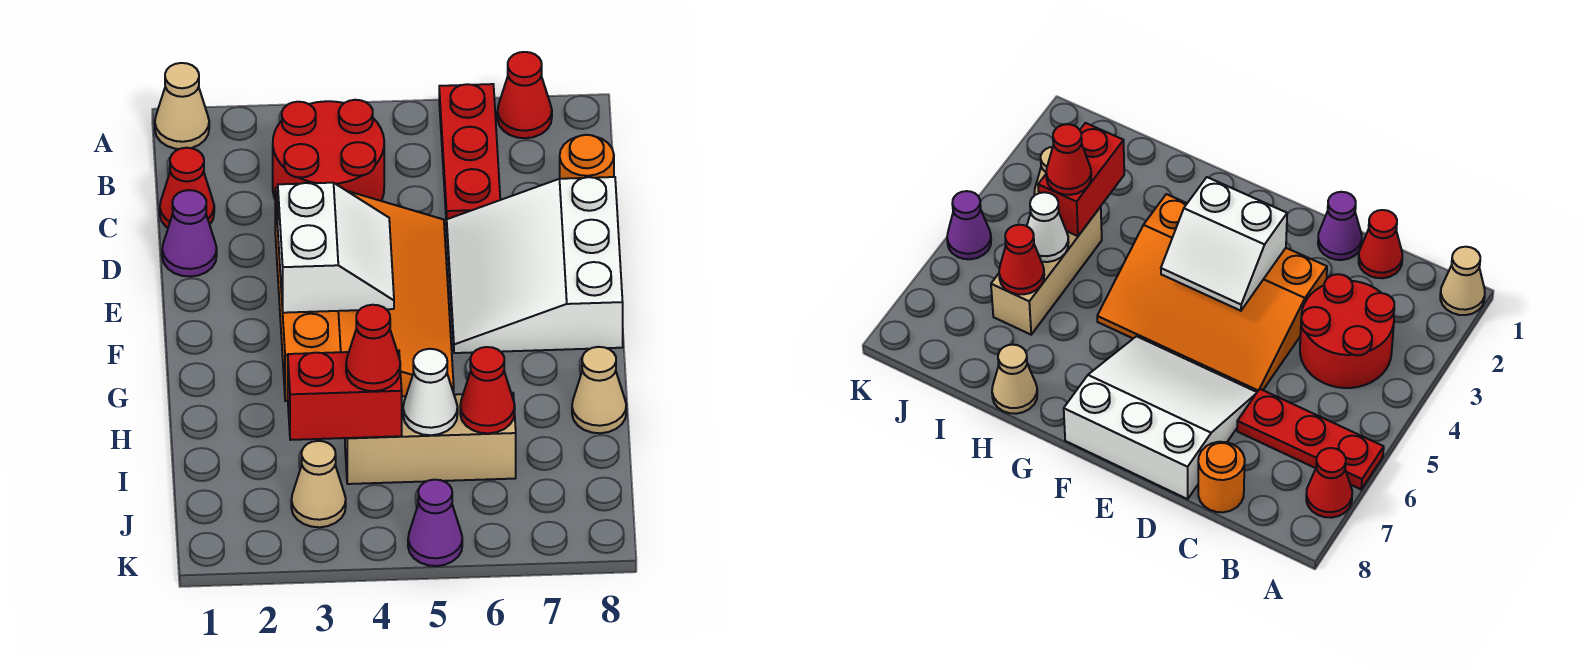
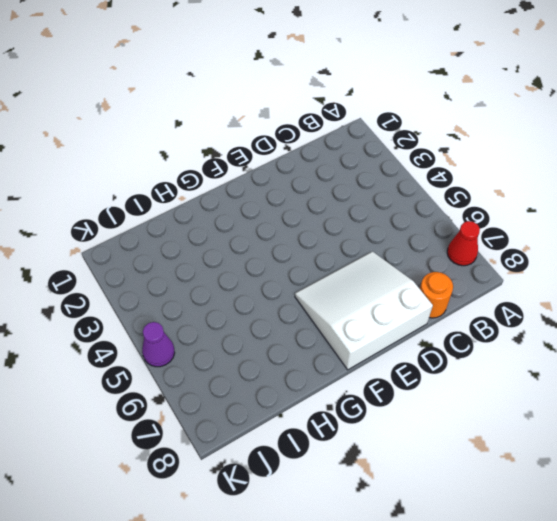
none -> tan cone A1 level 1
none -> red plate A6:C6 level 1
none -> red round brick B3:C4 level 1

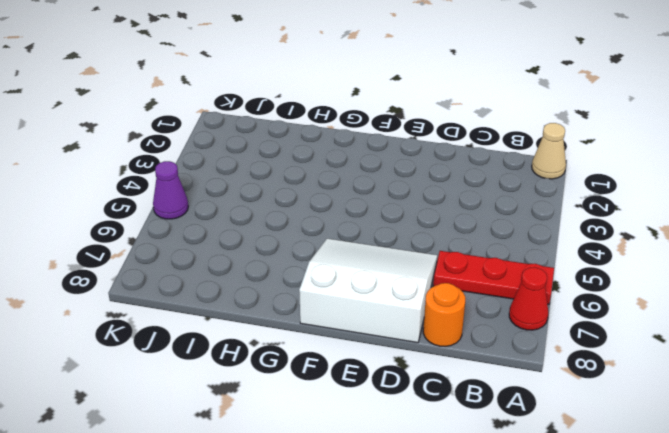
none -> red round brick B3:C4 level 1
none -> red cone C1 level 1
none -> purple cone D1 level 1

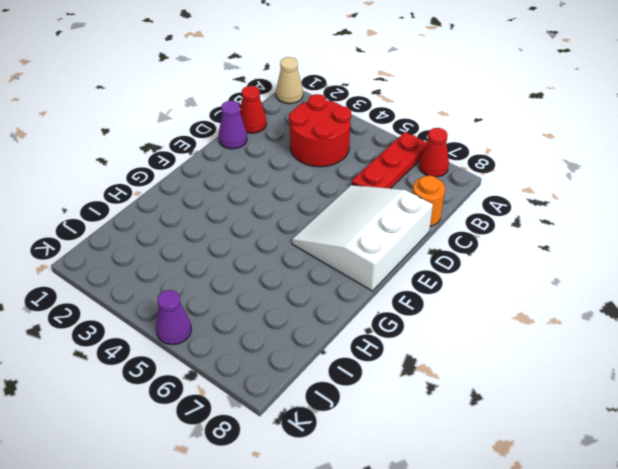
none -> orange slope D3:G5 level 1 top 3
none -> tan cone H8 level 1
none -> tan brick I4:I6 level 1

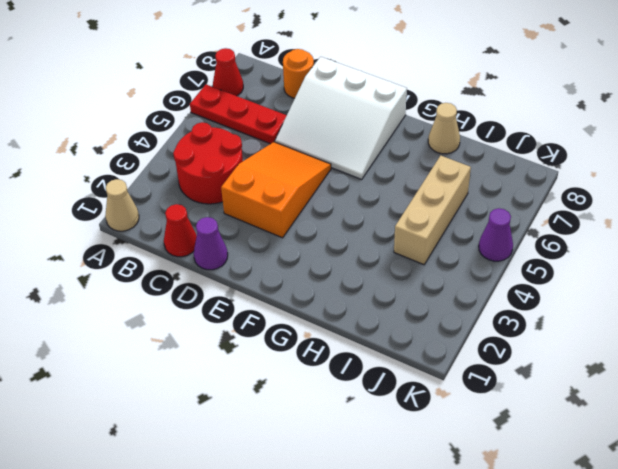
orange slope D3:E5 level 1 top 3 -> orange slope D3:G5 level 1 top 3
none -> tan cone J3 level 1
none -> white slope E3:F4 level 2 top 3
none -> red brick I3:I4 level 2

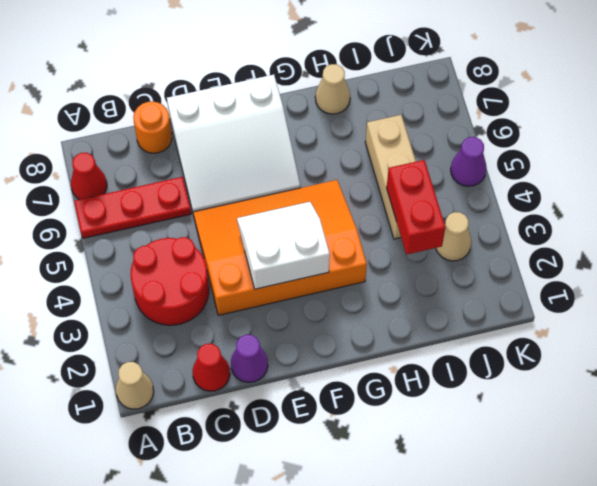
none -> white cone I5 level 2
none -> red cone I6 level 2
none -> red cone I4 level 3

